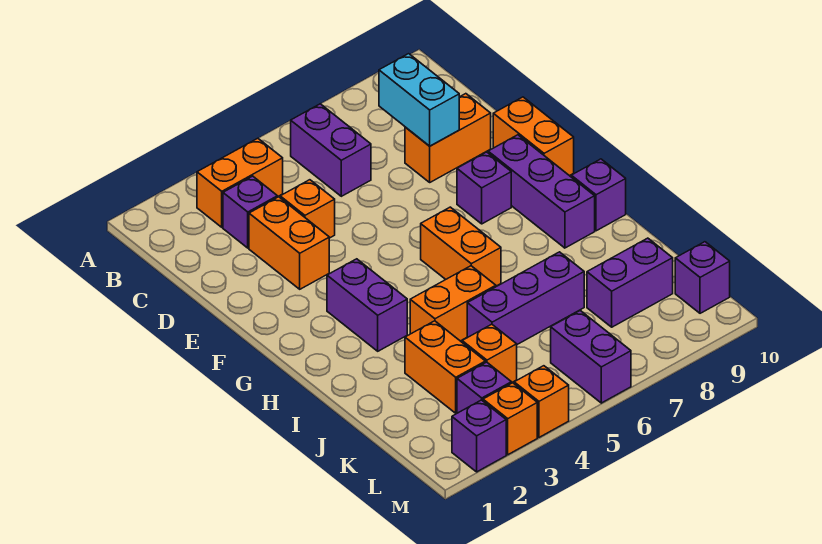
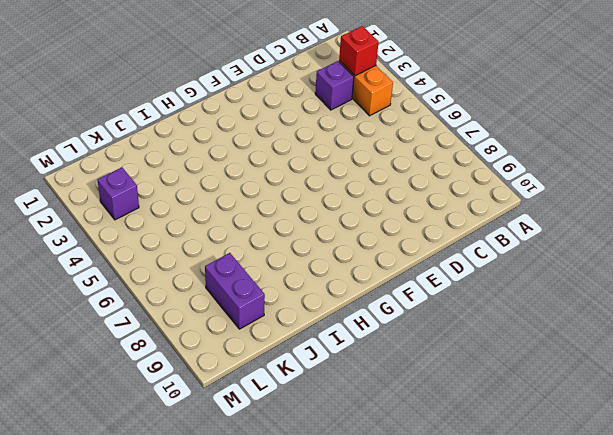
red brick B3 level 2 -> none
none -> purple brick B6:C6 level 1
none -> orange brick D3:E3 level 1
none -> orange brick D4 level 1

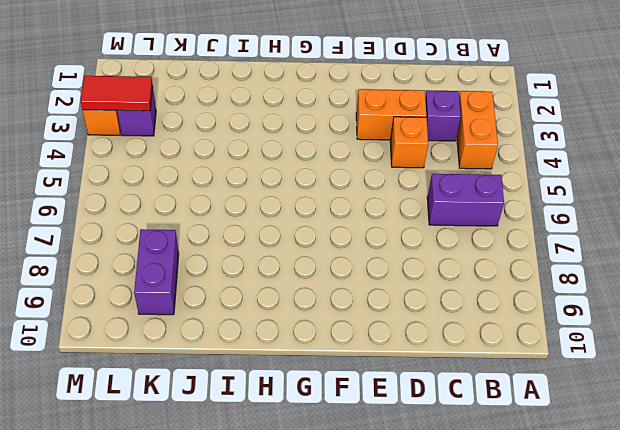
red tile L3:M3 level 2 -> none
none -> orange brick D8:D9 level 1
none -> orange brick E10:F10 level 1
none -> purple brick F8 level 1

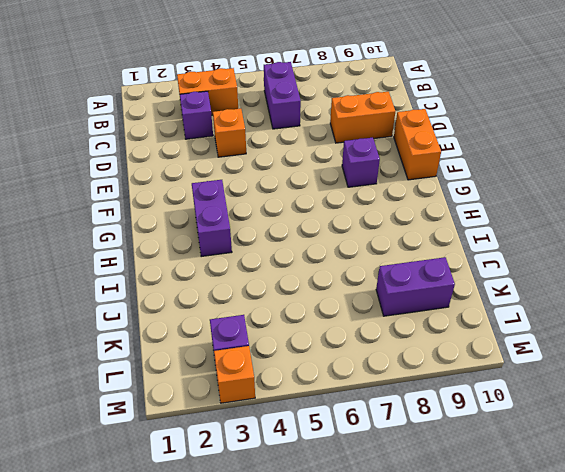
none -> orange brick D3:E3 level 1
none -> purple brick F9:H9 level 1
none -> orange brick G6:H6 level 1

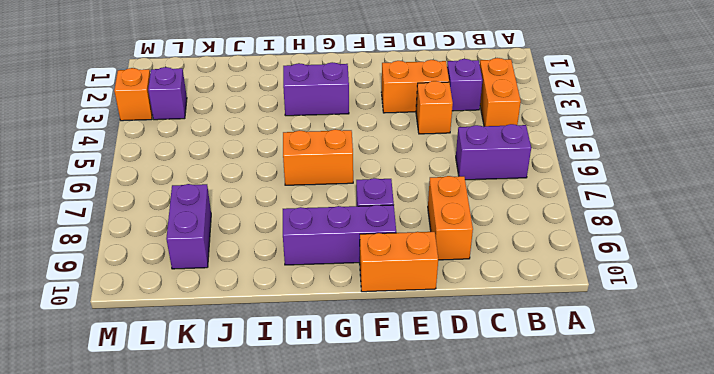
none -> purple brick H10 level 1
none -> orange brick I4:I5 level 1
none -> orange brick J3:K3 level 1

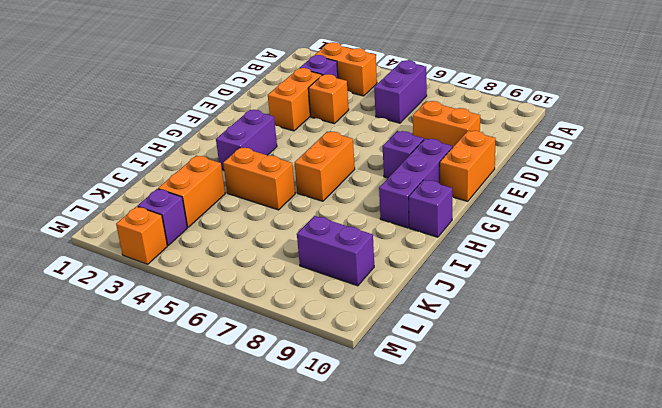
none -> purple brick J5:J7 level 1
none -> orange brick K4 level 1
none -> purple brick L6:M6 level 1

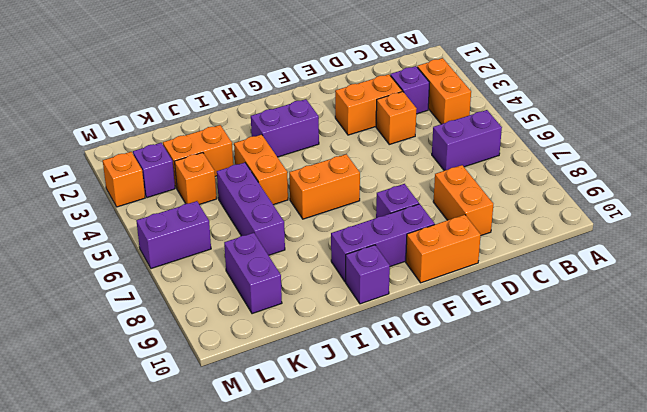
none -> purple brick L10 level 1
none -> purple brick M2 level 1
none -> orange brick M4 level 1

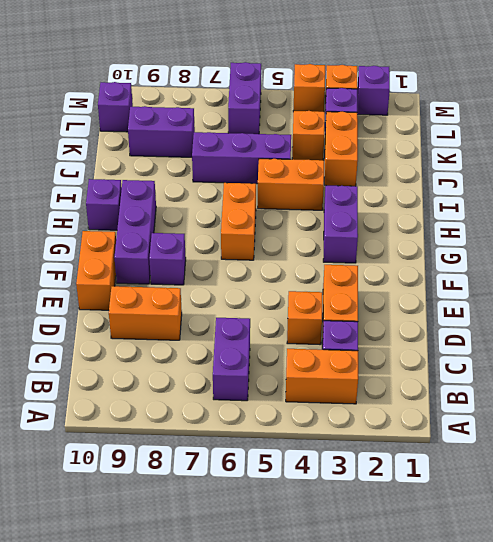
none -> cyan brick C8:D8 level 2

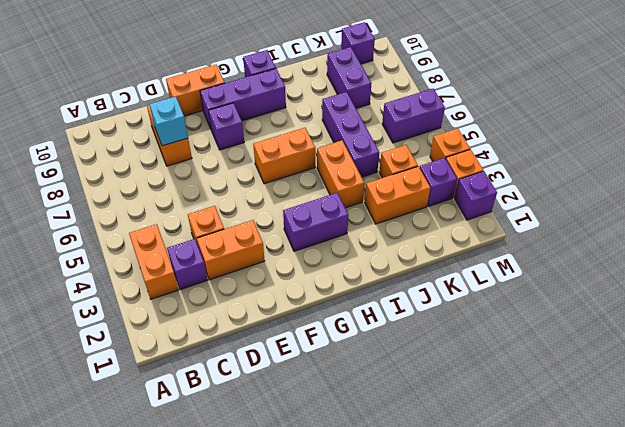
cyan brick D8 level 2 -> cyan brick C8:D8 level 2
none -> purple brick B6:C6 level 1

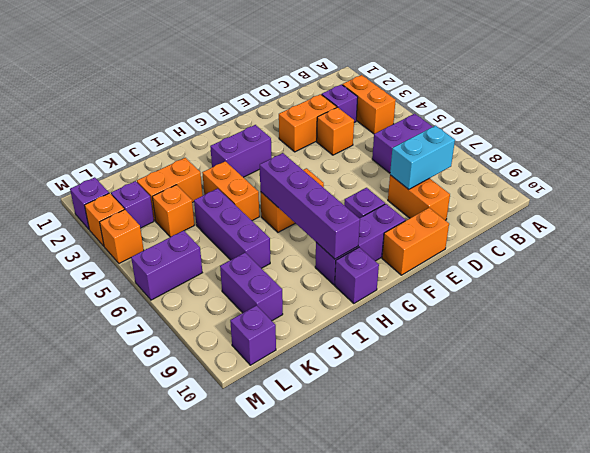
purple brick H6:H9 level 2 -> none

